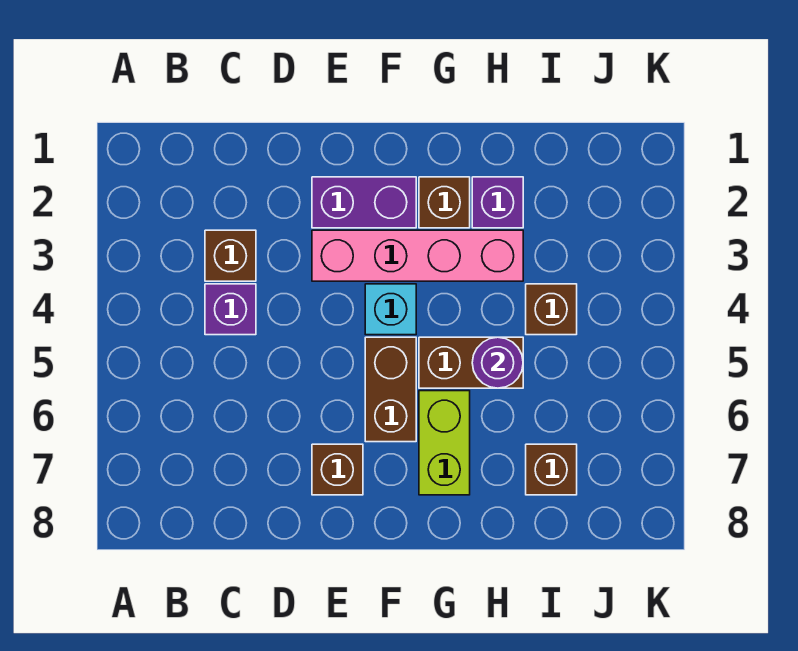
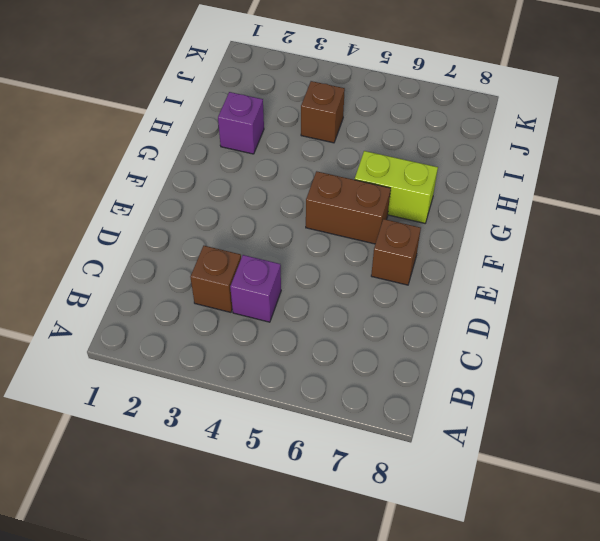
none -> purple brick E2:F2 level 1
none -> pink brick E3:H3 level 1
none -> cyan brick F4 level 1

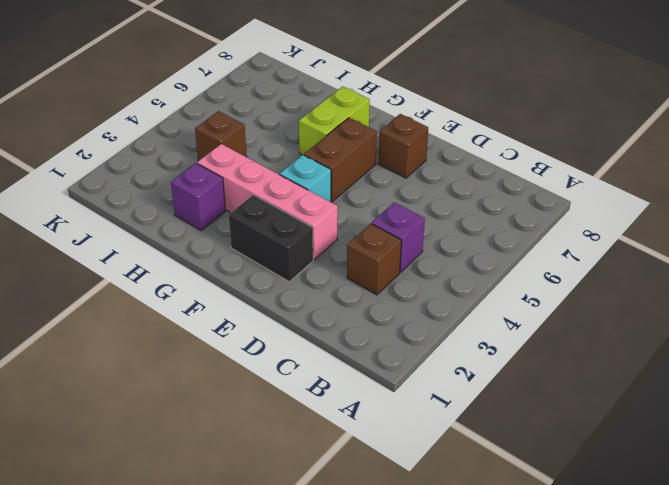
black brick E2:F2 level 1 -> purple brick E2:F2 level 1
none -> brown brick G2 level 1
none -> brown brick G5:H5 level 1
none -> brown brick I7 level 1

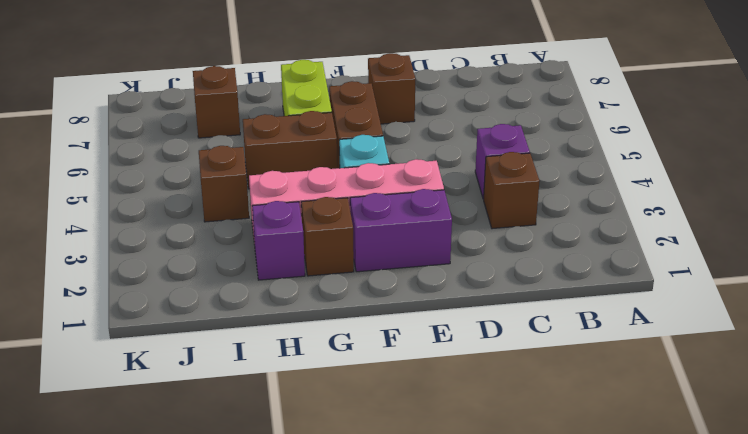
none -> purple round brick H5 level 2

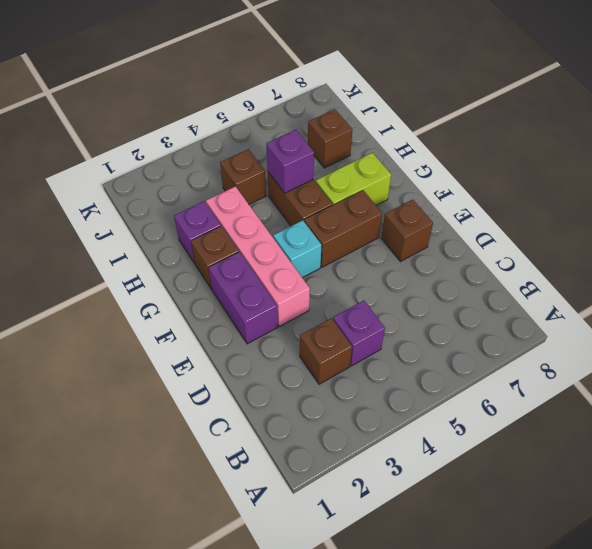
purple brick H5 level 2 -> purple round brick H5 level 2

